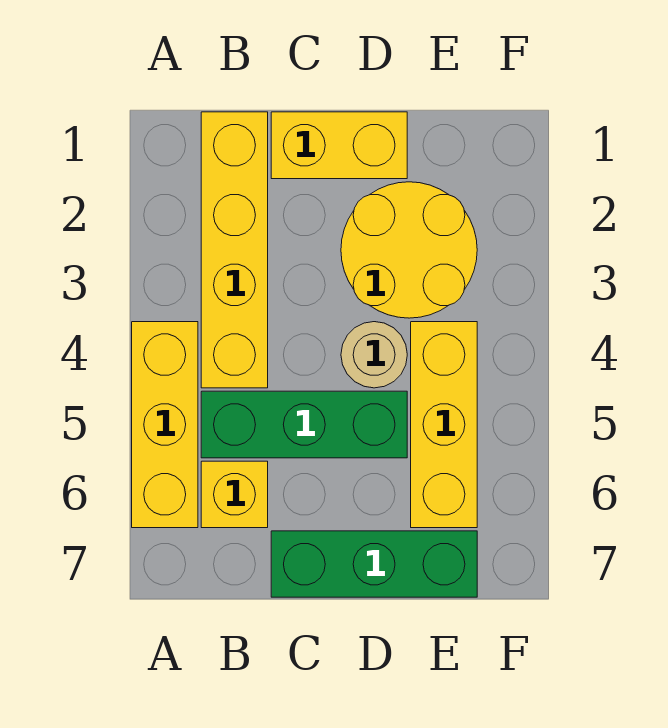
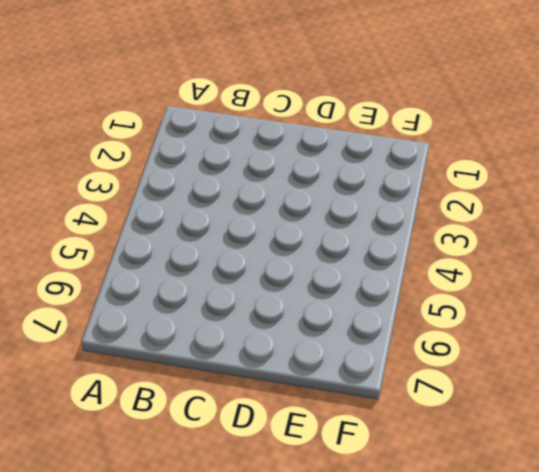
none -> yellow brick A4:A6 level 1
none -> yellow brick B1:B4 level 1

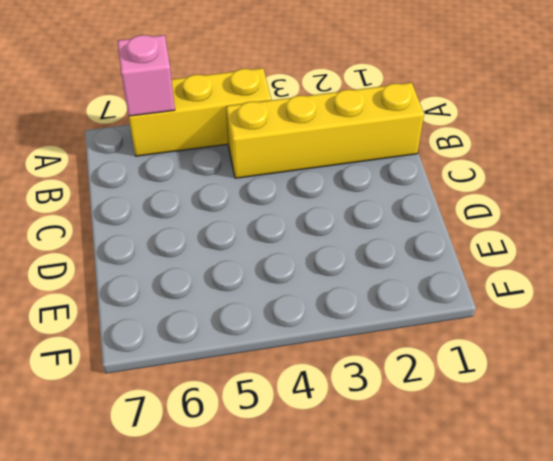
pink brick A6 level 2 -> none
none -> green brick B5:D5 level 1
none -> yellow brick B6 level 1

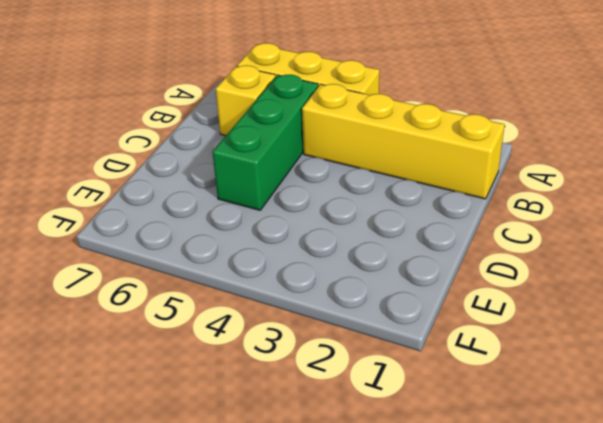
none -> yellow brick C1:D1 level 1
none -> green brick C7:E7 level 1

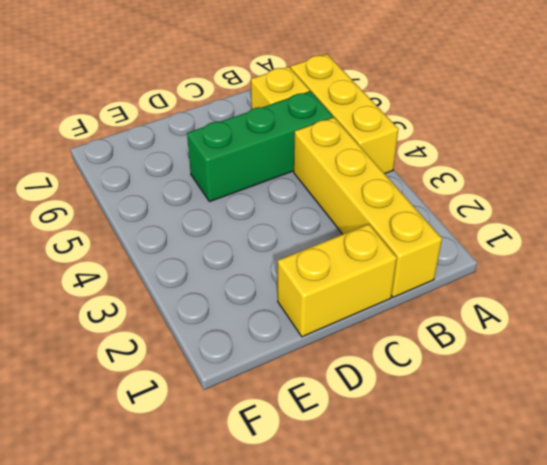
none -> green brick C7:E7 level 1
none -> yellow round brick D2:E3 level 1

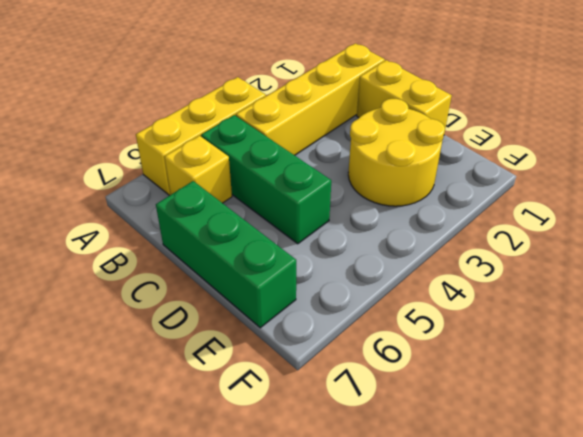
none -> tan round brick D4 level 1
none -> yellow brick E4:E6 level 1

